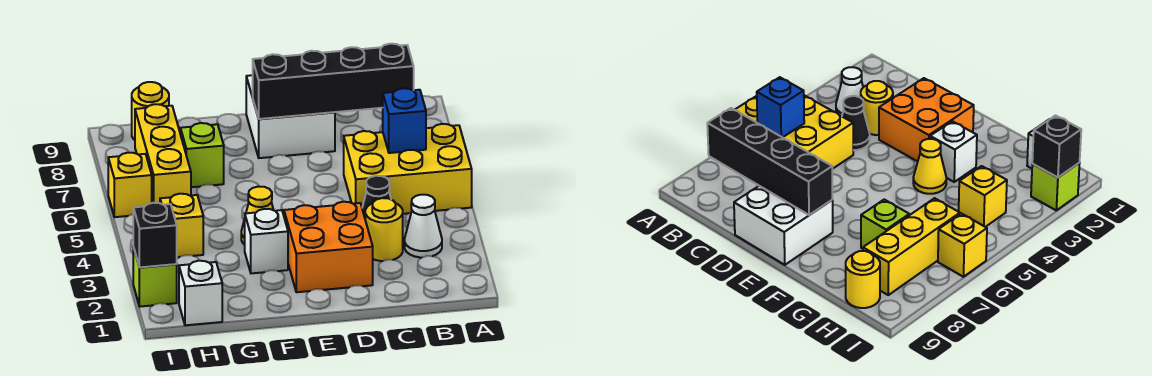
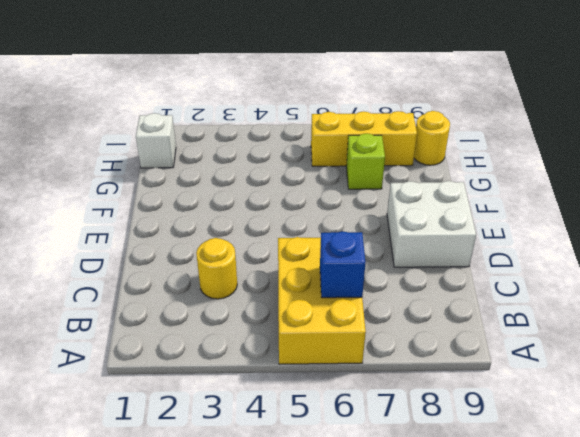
none -> white cone B3 level 1
none -> black cone C4 level 1
none -> orange brick D2:E3 level 1

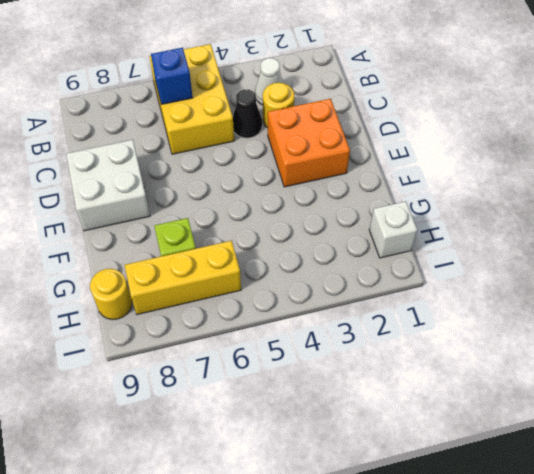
none -> white brick F3 level 1
none -> yellow cone F4 level 1
none -> yellow brick H4 level 1

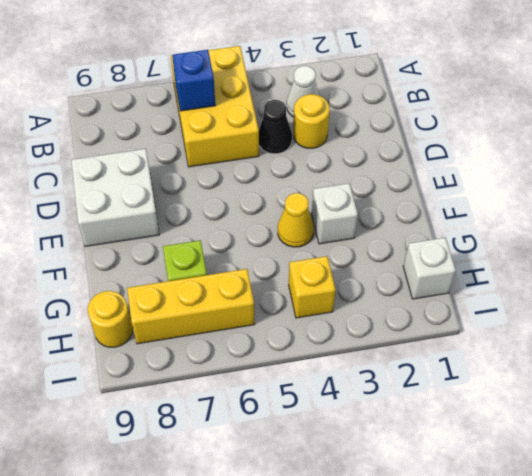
none -> orange brick D2:E3 level 1
none -> lime brick I2 level 1
none -> yellow brick I6 level 1

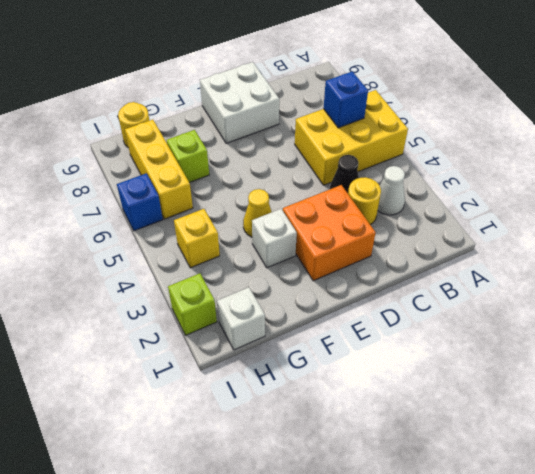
blue brick I6 level 1 -> yellow brick I6 level 1
none -> black brick B8:E8 level 2
none -> black brick I2 level 2

